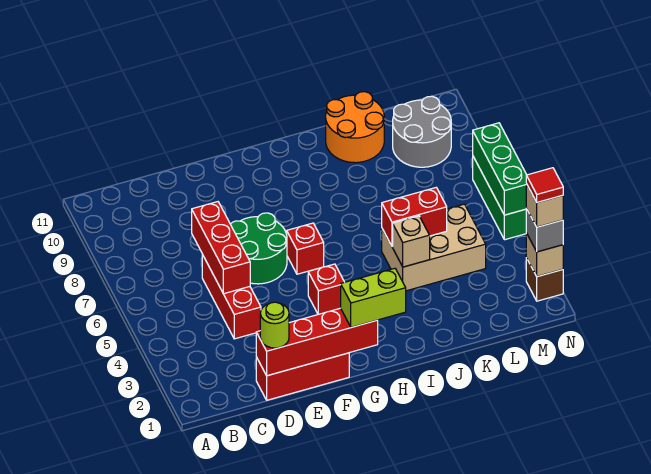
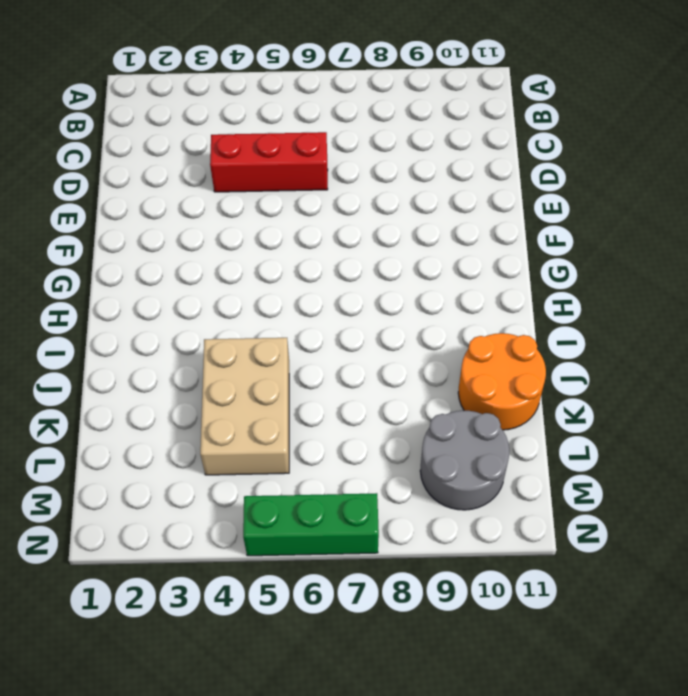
none -> red brick D1:F1 level 1
none -> green round brick E6:F7 level 1
none -> red brick G4 level 1

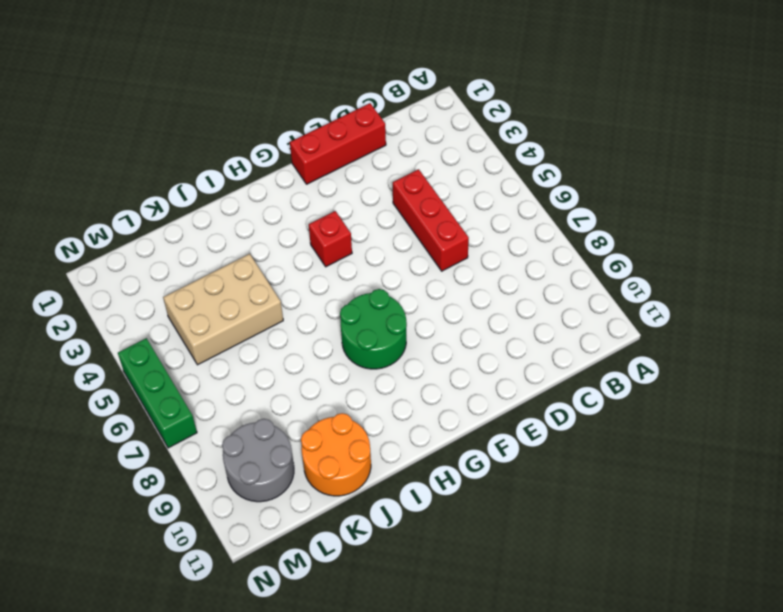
green round brick G7:H8 level 1 -> green round brick E6:F7 level 1
none -> red brick G6 level 1
none -> brown brick N2 level 1
none -> red brick D1:G1 level 2

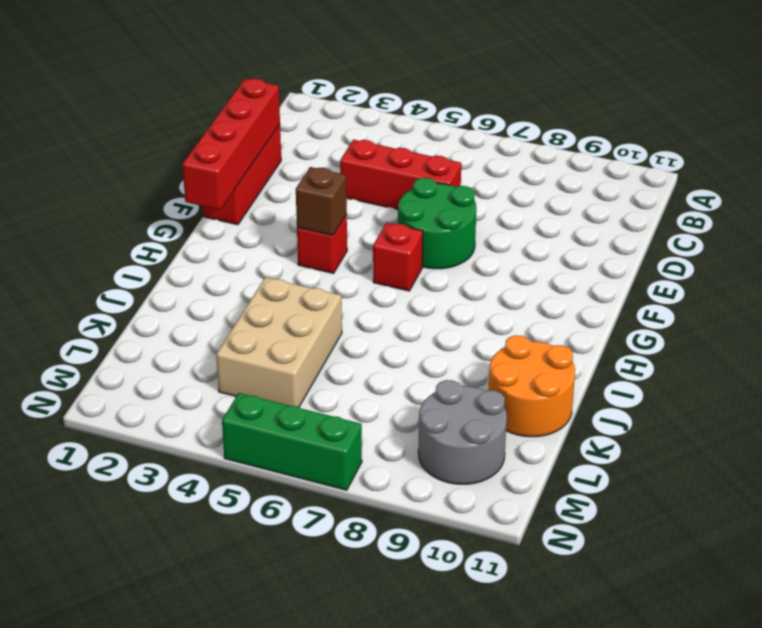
brown brick G4 level 2 -> brown brick N2 level 1
none -> red brick D5:D7 level 2
none -> tan brick J4 level 2
none -> red brick J5:K5 level 2

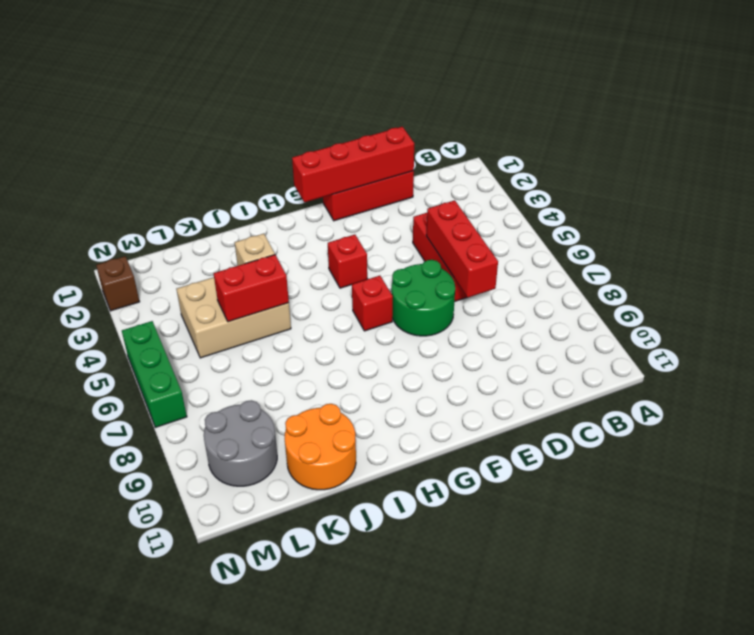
none -> tan brick N2 level 2
none -> green brick N5:N7 level 2
none -> lime round brick D1 level 3

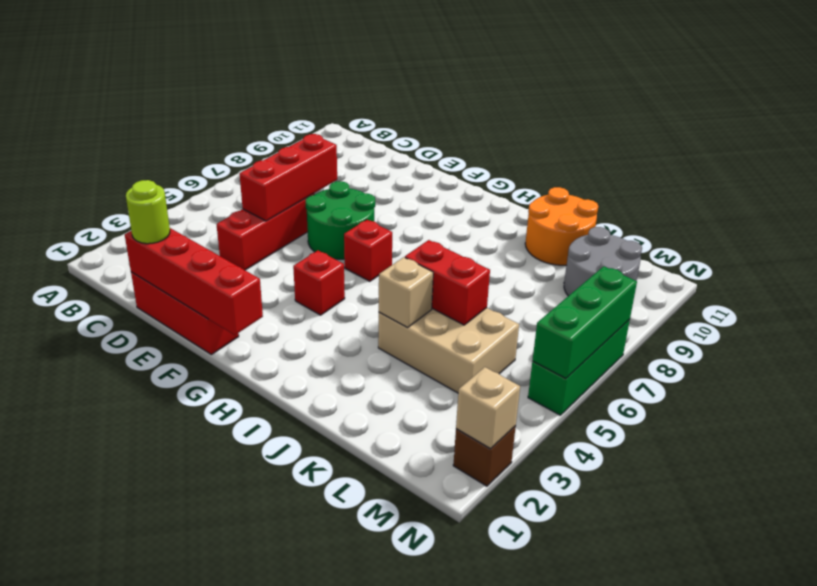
none -> lime brick G1:H1 level 3
none -> grey brick N2 level 3
none -> tan brick N2 level 4

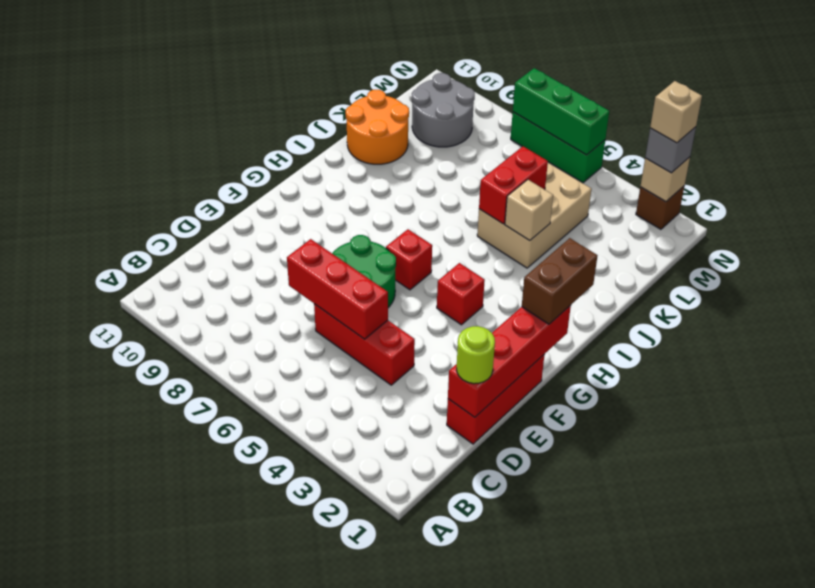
brown brick G1:H1 level 3 -> lime brick G1:H1 level 3
none -> red tile N2 level 5

